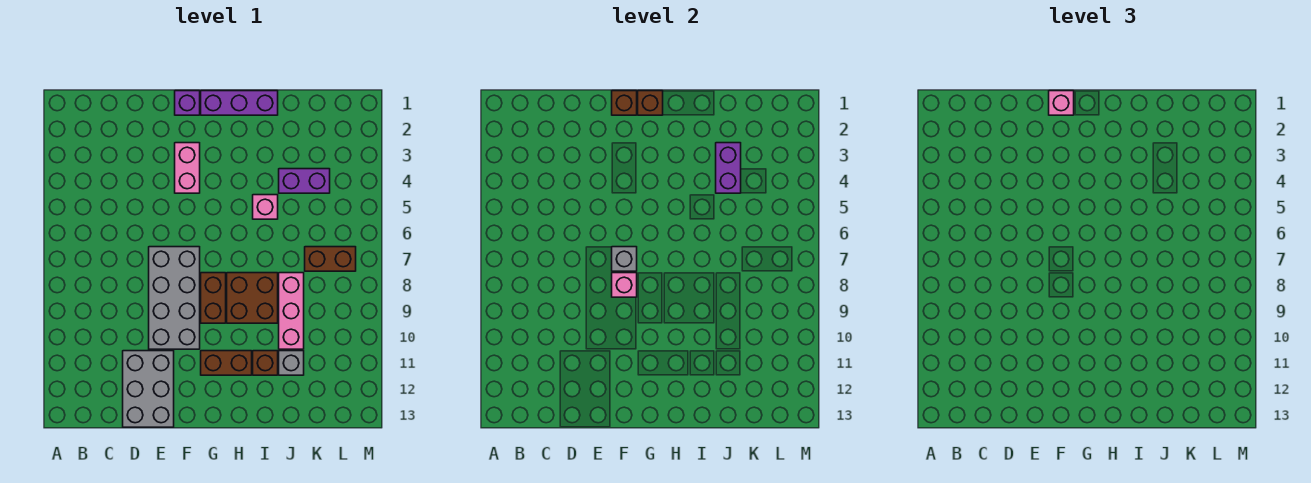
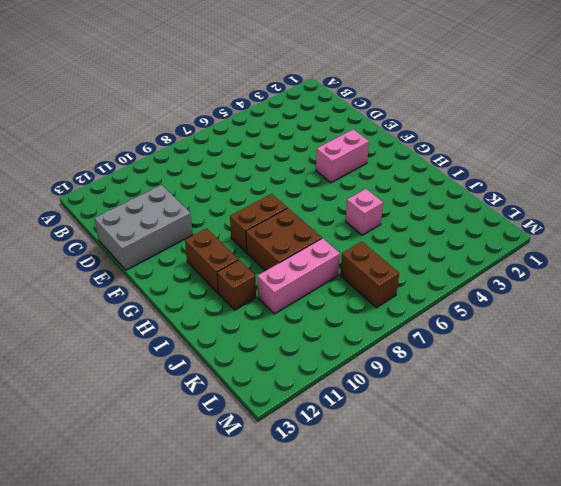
none -> grey brick E7:F10 level 1
none -> purple brick F1 level 1
none -> purple brick G1:I1 level 1

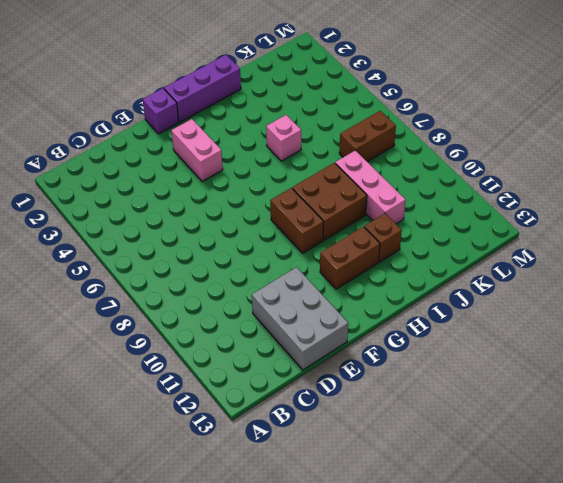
none -> grey brick E7:F10 level 1
none -> purple brick J4:K4 level 1
none -> grey brick J11 level 1

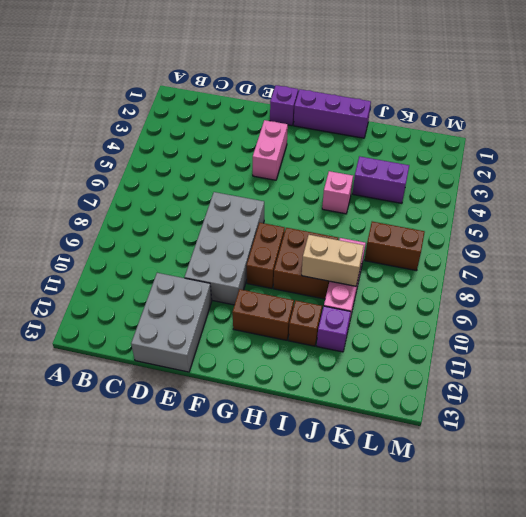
tan brick I9:J9 level 2 -> none
purple brick J11 level 1 -> grey brick J11 level 1
none -> brown brick F1 level 2
none -> grey brick F7 level 2
none -> pink brick F8 level 2

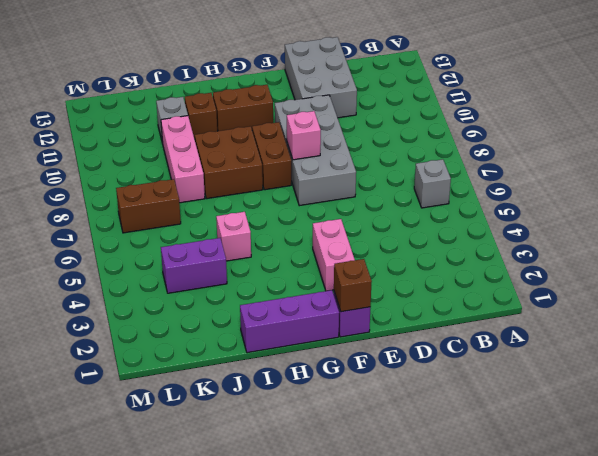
grey brick B6 level 1 -> grey brick F7 level 2
none -> brown brick G1 level 2
none -> purple brick J3:J4 level 2
none -> pink brick F1 level 3

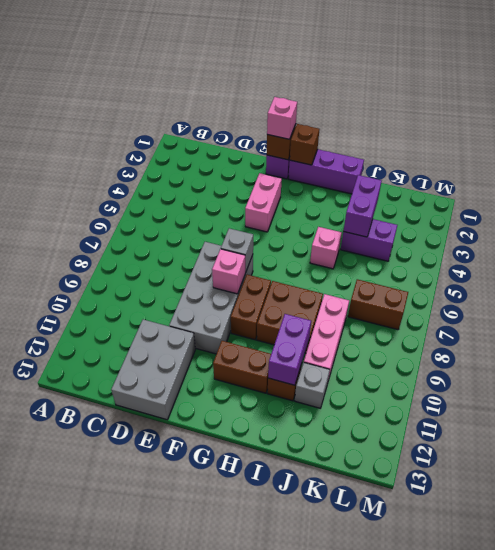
purple brick I10:I11 level 2 -> none

